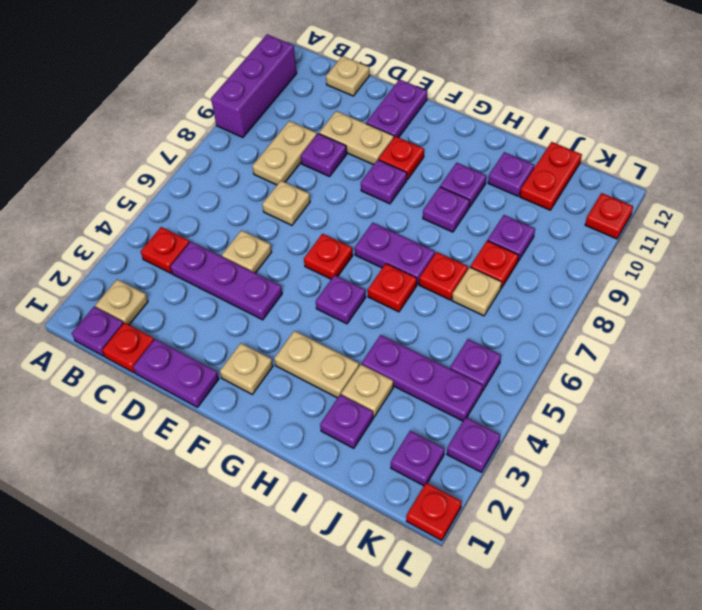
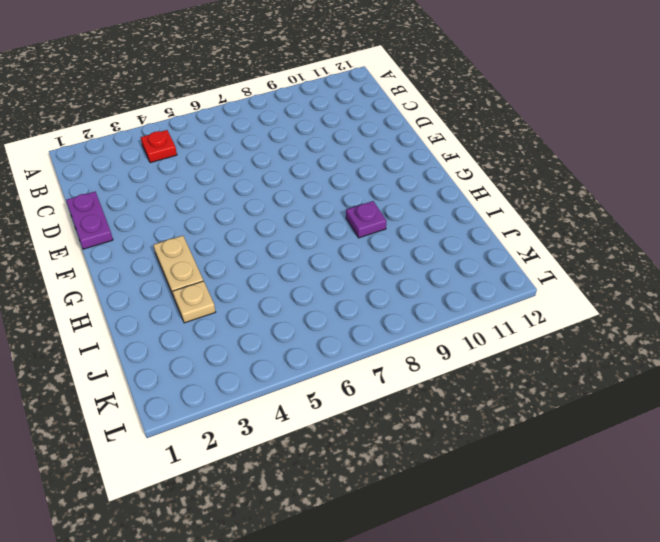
none -> purple brick A9:A11 level 1
none -> purple plate B1 level 1
none -> tan plate B2 level 1
none -> red plate C1 level 1

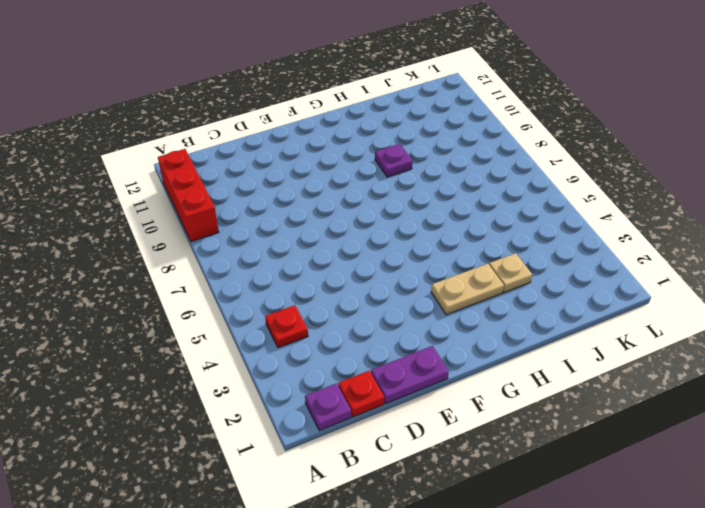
red brick A9:A11 level 1 -> purple brick A9:A11 level 1
none -> tan plate B2 level 1
none -> purple plate C4:E4 level 1
none -> tan plate C8:C9 level 1
none -> tan plate C12 level 1

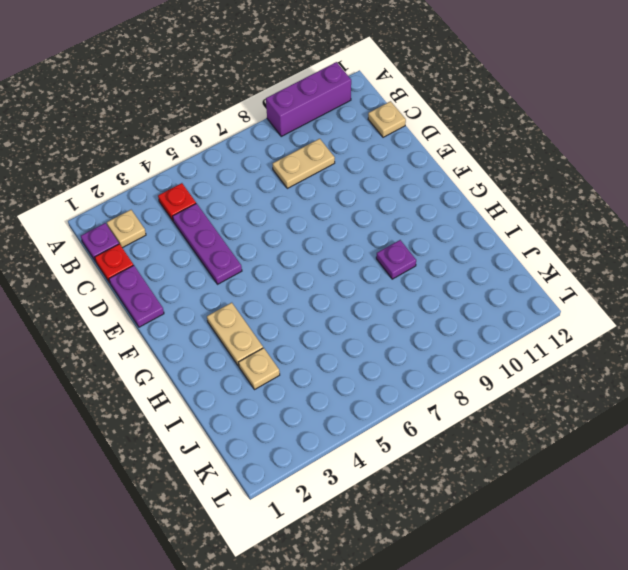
none -> tan plate D5 level 1
none -> tan plate D7 level 1
none -> purple plate D9 level 1
none -> tan plate D10:E10 level 1

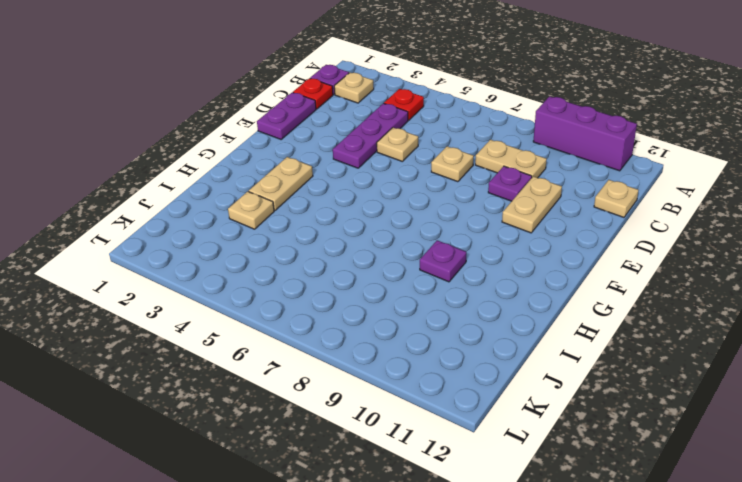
none -> purple plate E11:E12 level 1
none -> tan plate F2 level 1
none -> red plate F6 level 1
none -> purple plate F9 level 1

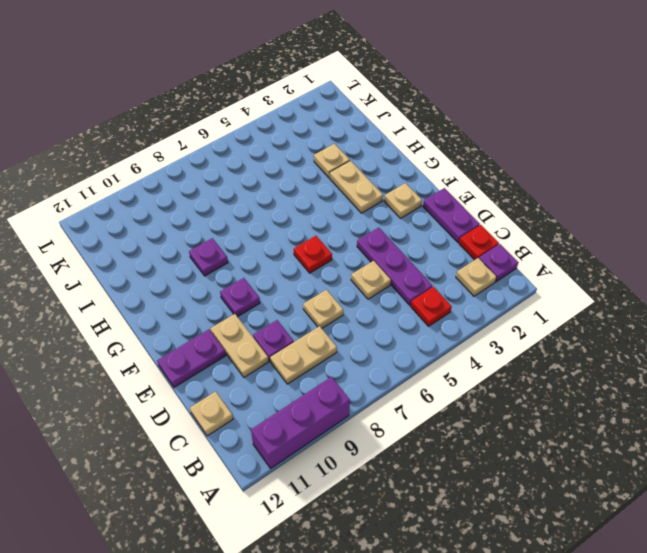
none -> red plate F10 level 1
none -> purple plate G5 level 1
none -> purple plate G7:H7 level 1
none -> red plate H6 level 1

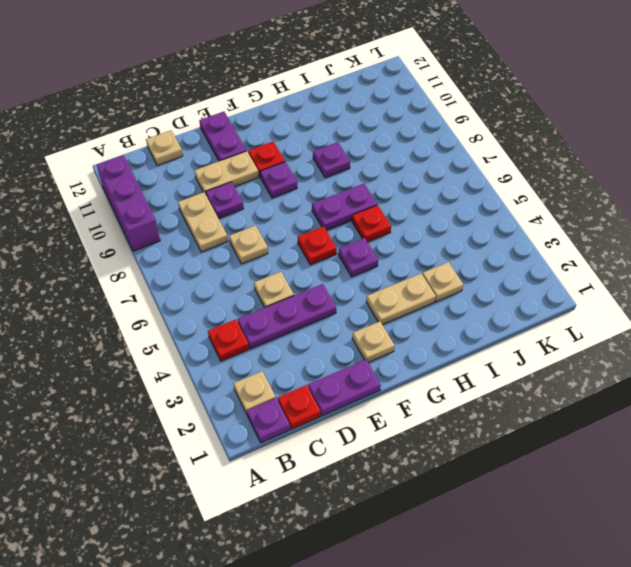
none -> purple plate H10 level 1
none -> purple plate I2 level 1
none -> purple plate I4:K4 level 1
none -> red plate I7 level 1

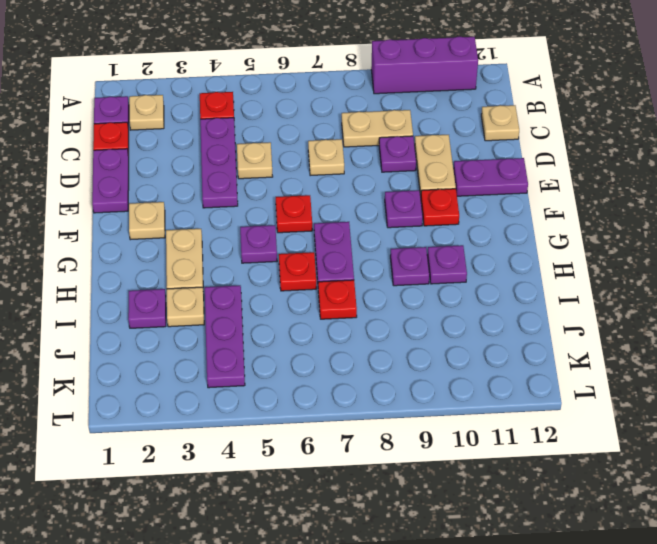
none -> purple plate I11 level 1
none -> tan plate J7 level 1
none -> red plate J8 level 1
none -> purple plate J9 level 1

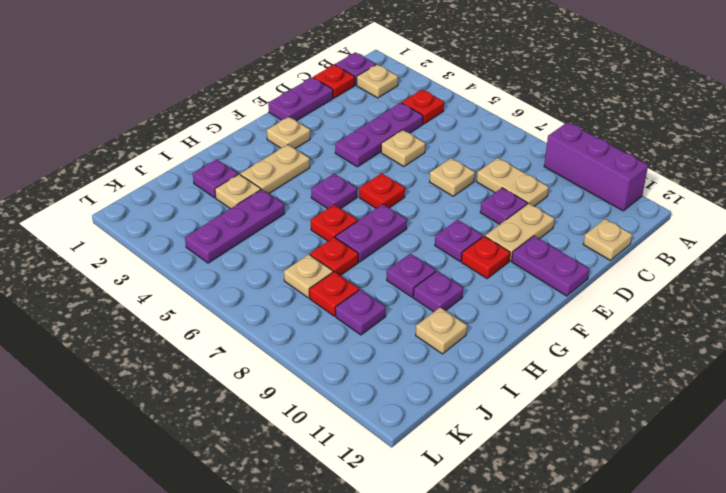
tan plate I11 level 1 -> purple plate I11 level 1
none -> red plate J11:J12 level 1
none -> purple plate K2 level 1
none -> purple plate K5 level 1
none -> red plate L1 level 1

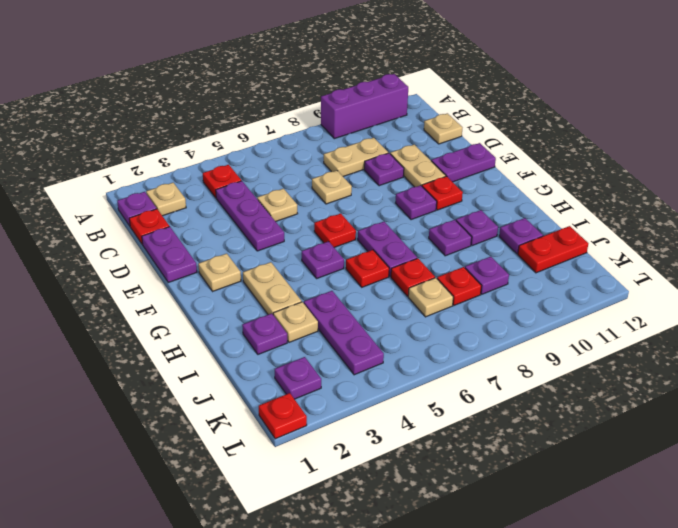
none -> purple plate K5 level 1
none -> purple plate L3 level 1
none -> red plate L11 level 1

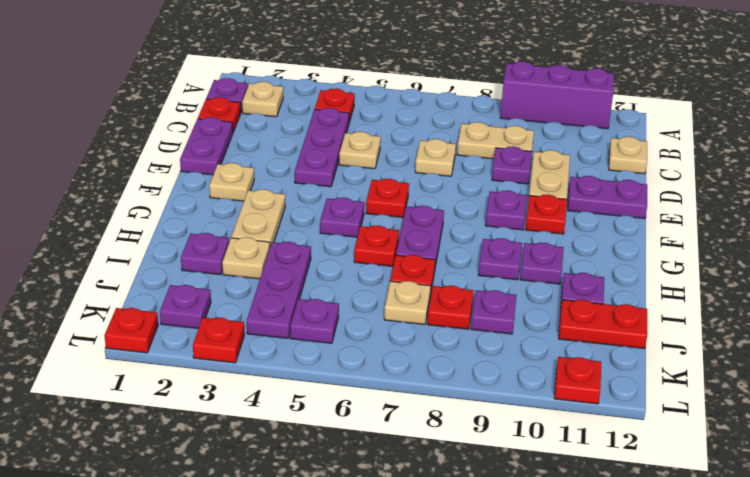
red plate L3 level 1 -> purple plate L3 level 1

